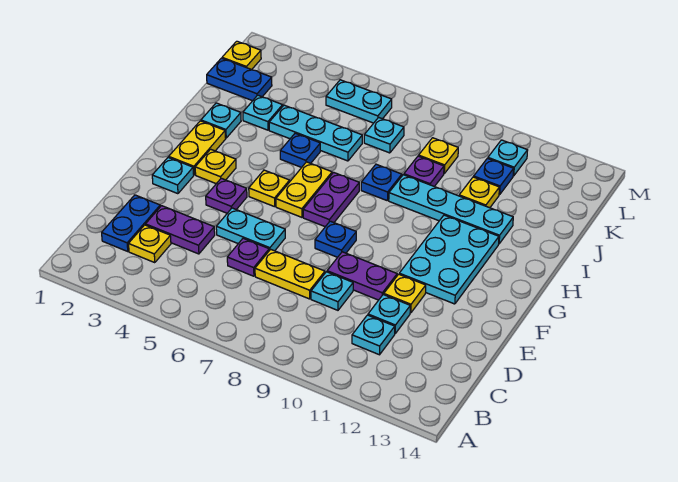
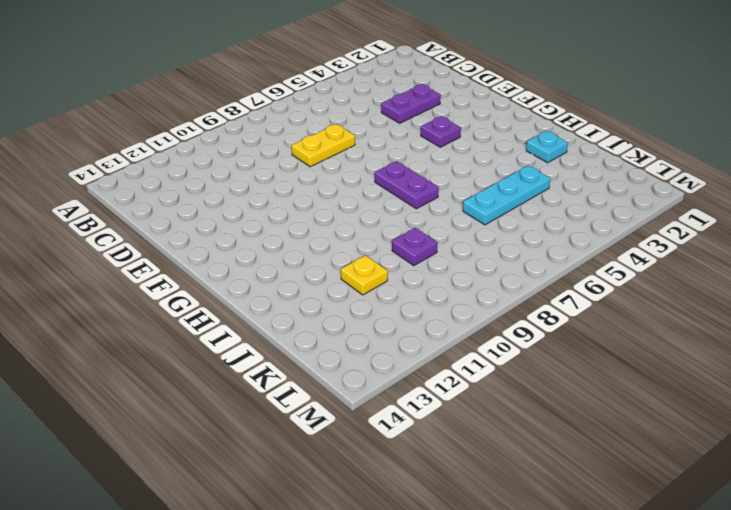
none -> blue plate C2:D2 level 1
none -> yellow plate C3 level 1
none -> cyan plate C11 level 1
none -> purple plate D6 level 1

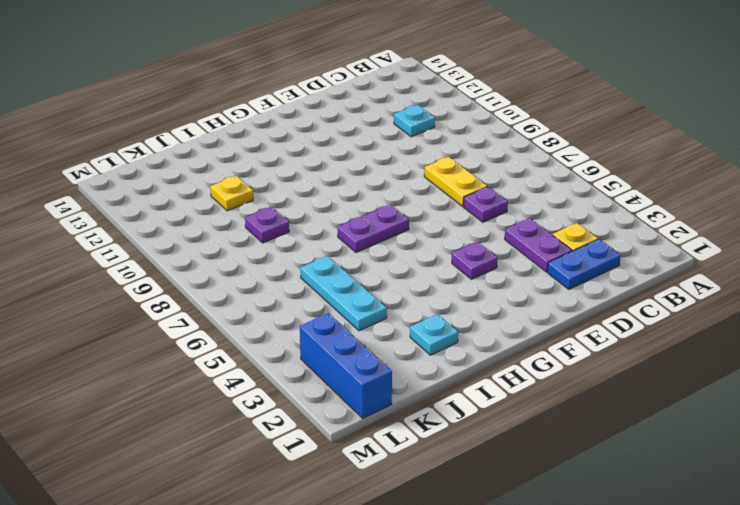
blue brick L1:L3 level 1 -> yellow plate L1 level 1
none -> cyan plate D9 level 1
none -> cyan plate D11 level 1
none -> cyan plate E5:E6 level 1
none -> purple plate E9:E10 level 1

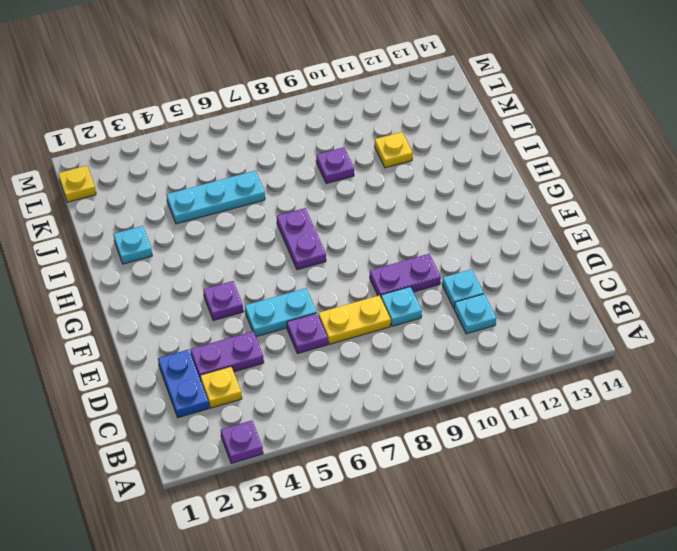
purple plate A3 level 1 -> none
none -> yellow plate E11 level 1
none -> cyan plate F2 level 1
none -> blue plate F8 level 1
none -> cyan plate F11:H12 level 1

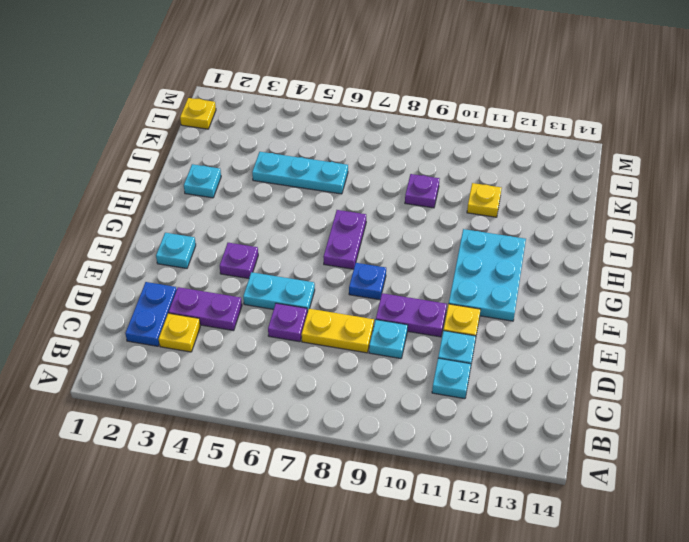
none -> yellow plate G2:H2 level 1
none -> yellow plate G3 level 1
none -> yellow plate G5 level 1
none -> yellow plate G6:H6 level 1

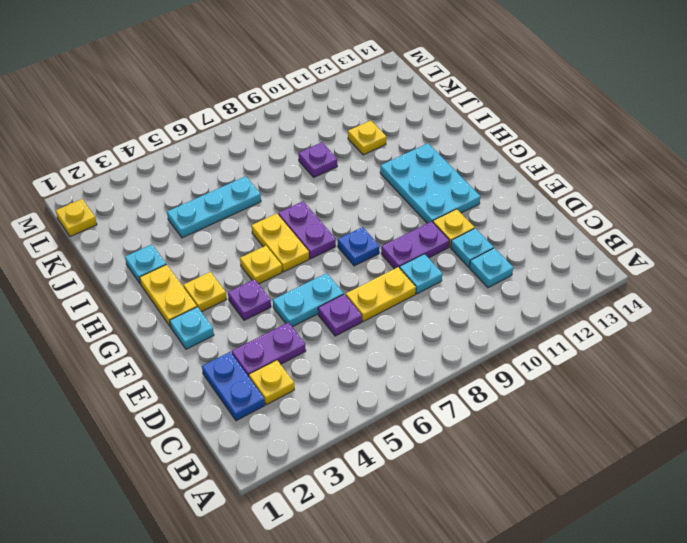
none -> blue plate I5 level 1
none -> blue plate I8 level 1
none -> cyan plate I9:I12 level 1
none -> cyan plate J3 level 1

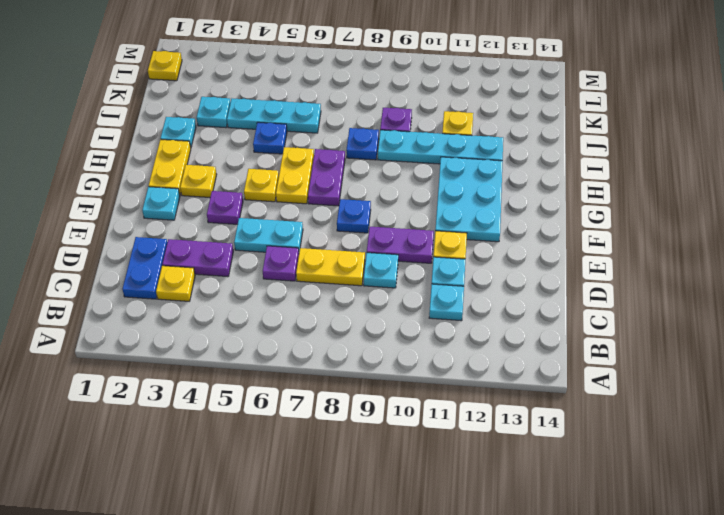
none -> blue plate K1:K2 level 1
none -> cyan plate K7 level 1
none -> yellow plate K9 level 1
none -> blue plate K11 level 1

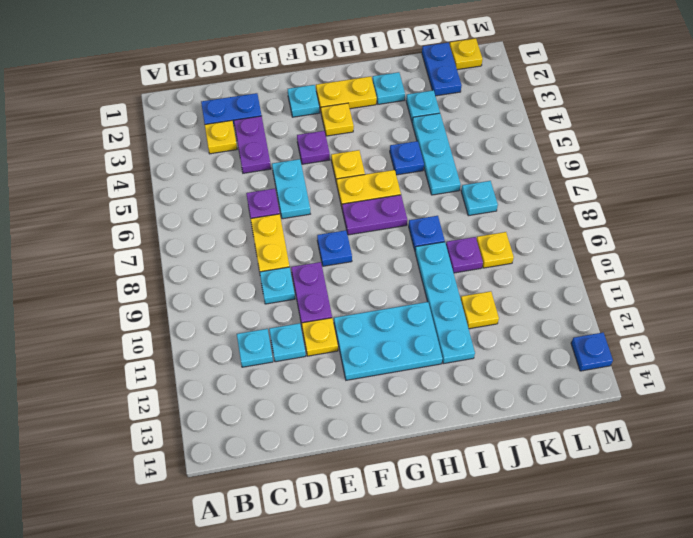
blue plate M13 level 1 -> blue plate K11 level 1
none -> cyan plate L5:L6 level 1
none -> cyan plate L11 level 1

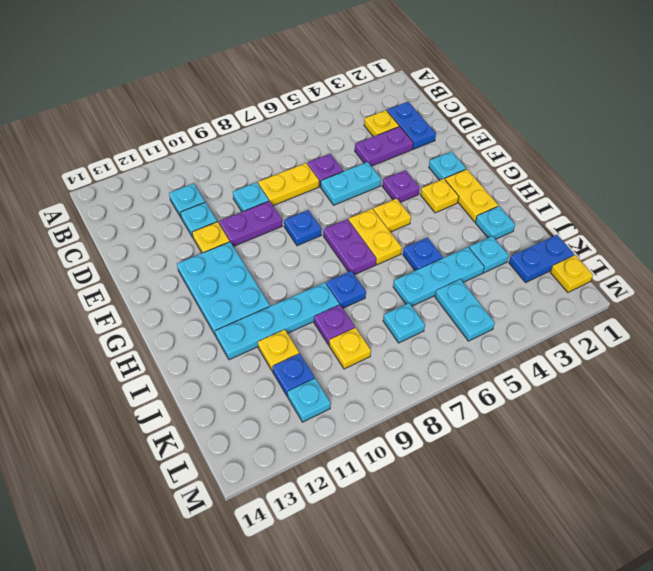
cyan plate K5:L5 level 1 -> cyan plate L5:L6 level 1

